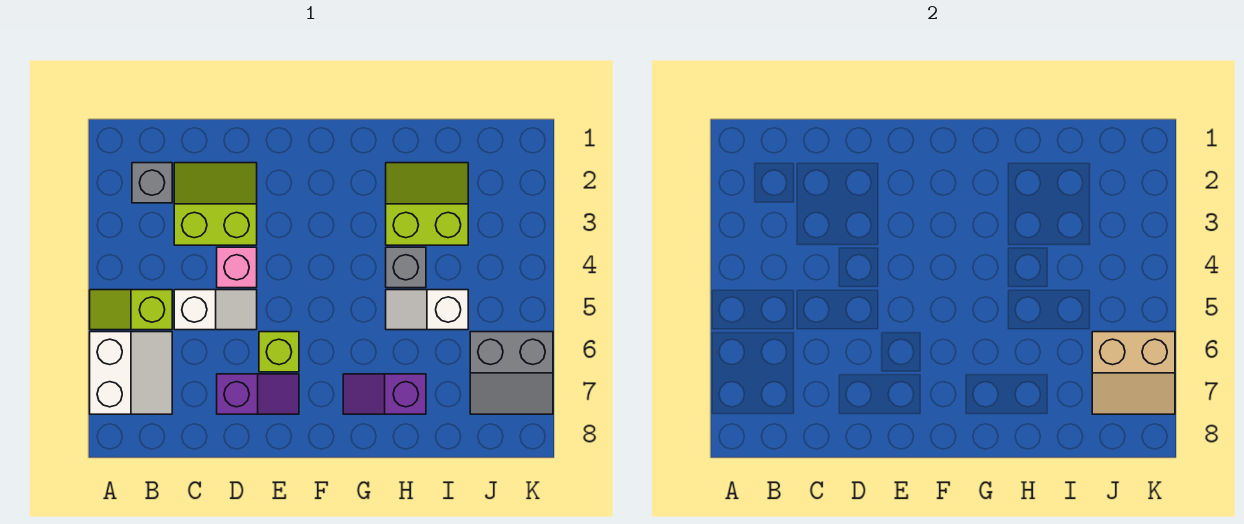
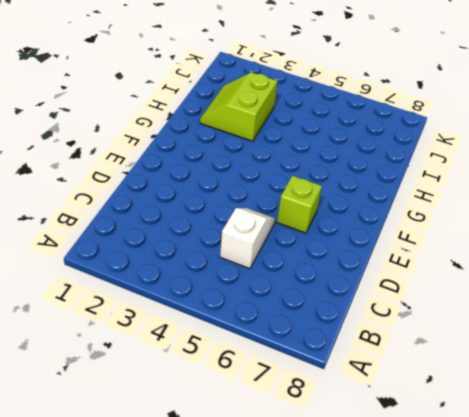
none -> lime slope A5:B5 level 1 top B
none -> white slope A6:B7 level 1 top A
none -> grey brick B2 level 1

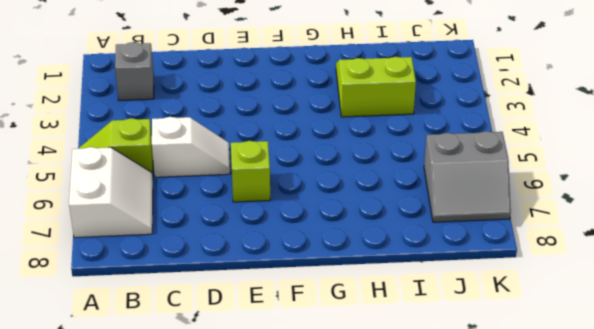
none -> lime slope C2:D3 level 1 top 3
none -> pink brick D4 level 1
none -> purple slope D7:E7 level 1 top D

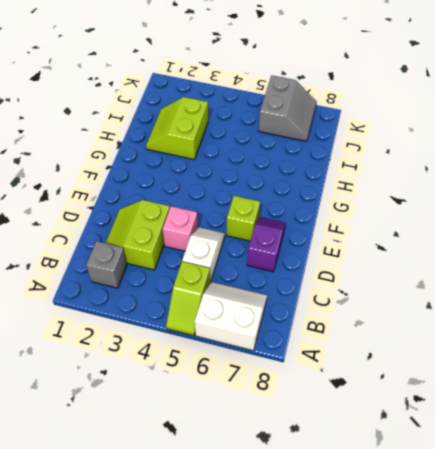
none -> purple slope G7:H7 level 1 top H
none -> grey brick H4 level 1
none -> white slope H5:I5 level 1 top I

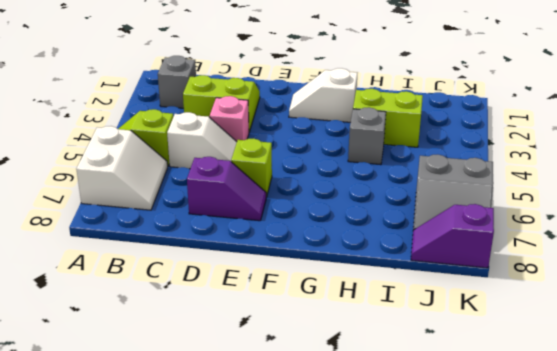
white slope F2:G2 level 1 top G -> white slope H5:I5 level 1 top I
purple slope J8:K8 level 1 top K -> purple slope G7:H7 level 1 top H
none -> tan slope J6:K7 level 2 top 6

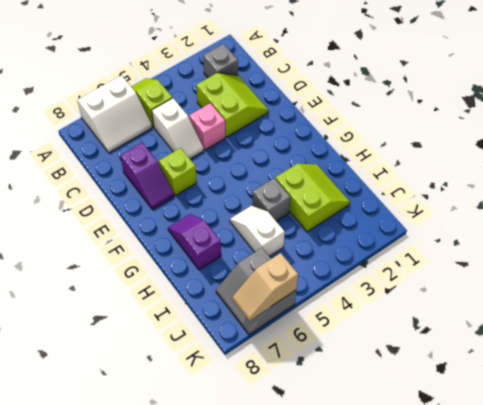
tan slope K6:K7 level 2 top 6 -> tan slope J6:K7 level 2 top 6

